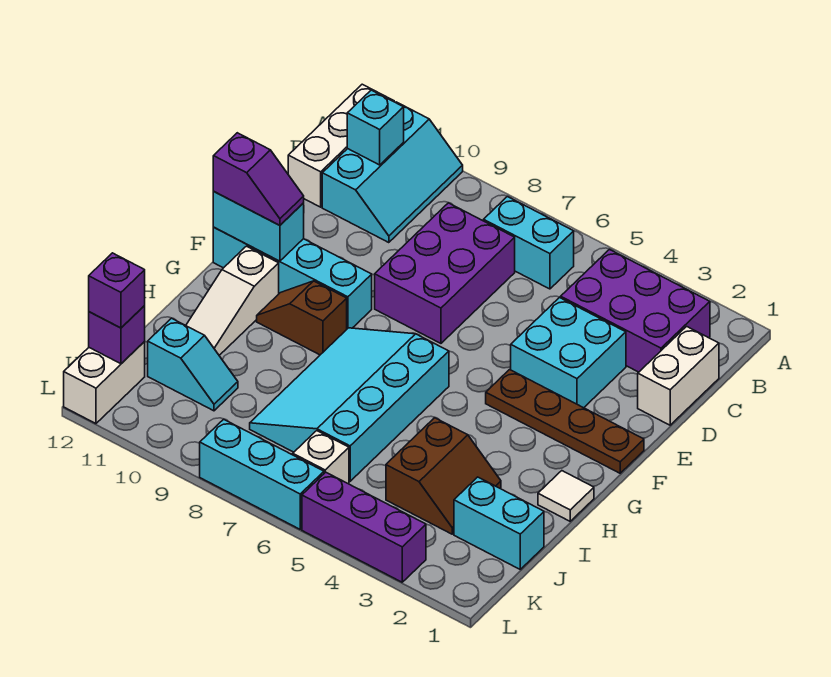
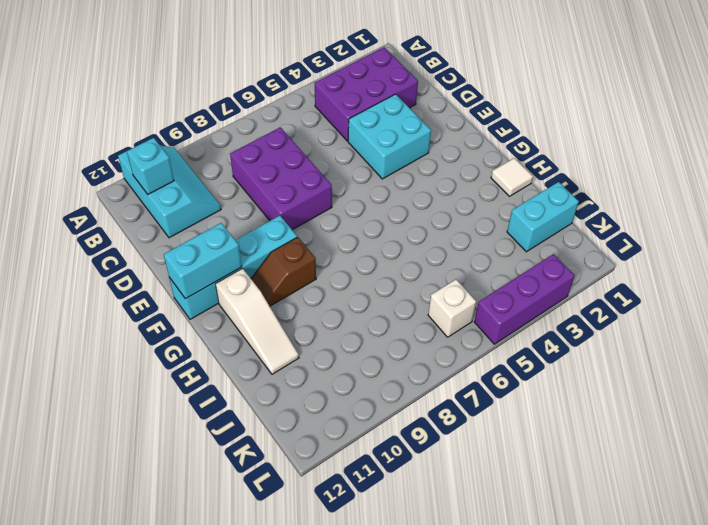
none -> white brick A12:C12 level 1
none -> cyan brick B6:B7 level 1
none -> white brick C1:D1 level 1

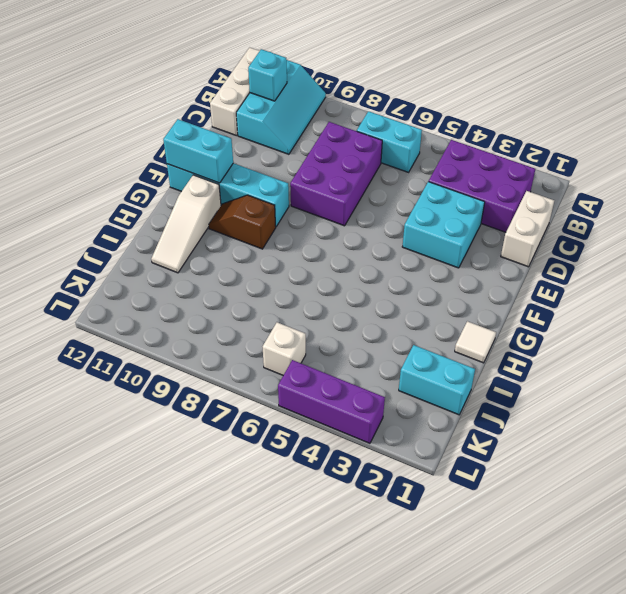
none -> brown plate F1:F4 level 1
none -> cyan slope G6:J8 level 1 top 6
none -> brown slope I3:J4 level 1 top 4

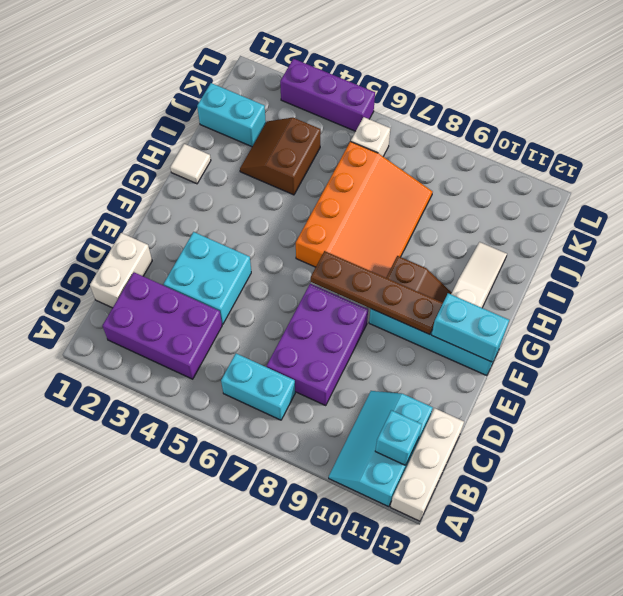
brown plate F7:F10 level 2 -> brown plate F1:F4 level 1
orange slope G6:J8 level 1 top 6 -> cyan slope G6:J8 level 1 top 6
none -> cyan slope J10:J11 level 1 top 11
none -> white brick K12:L12 level 1
none -> cyan brick L6:L8 level 1

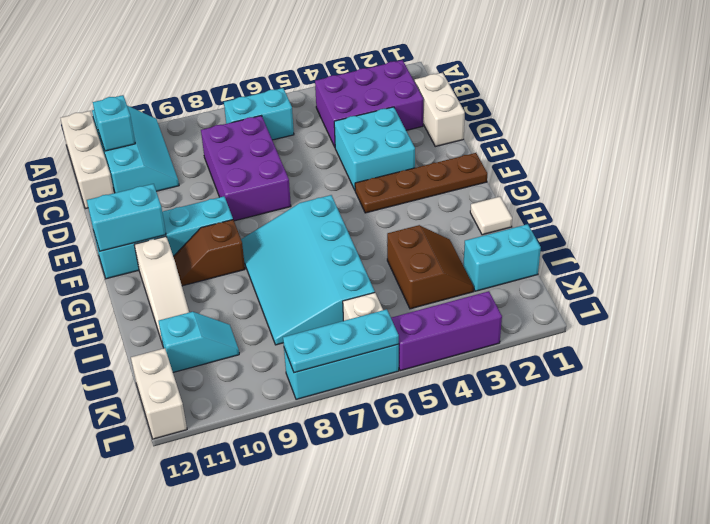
cyan plate L6:L8 level 2 -> none
none -> purple brick K12 level 2
none -> purple slope F11:F12 level 3 top 12
none -> purple brick K12 level 3

